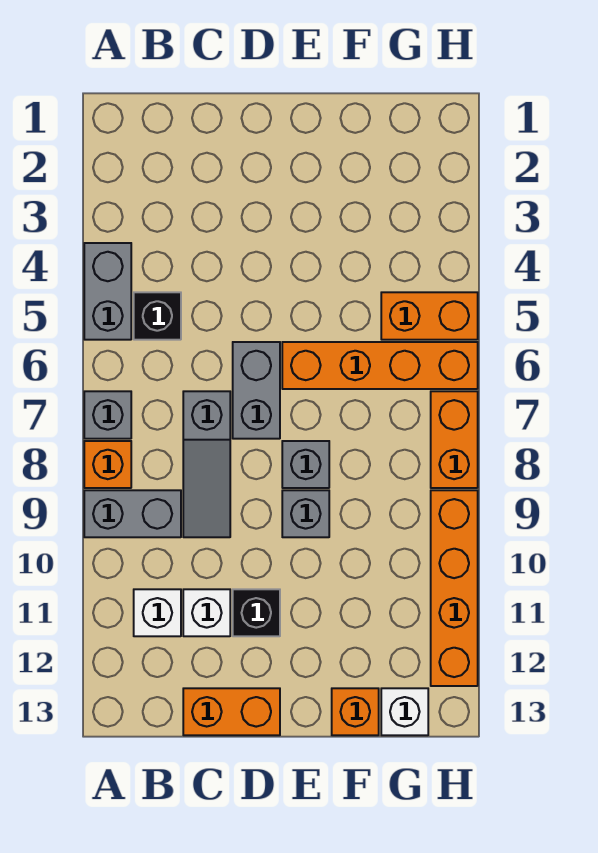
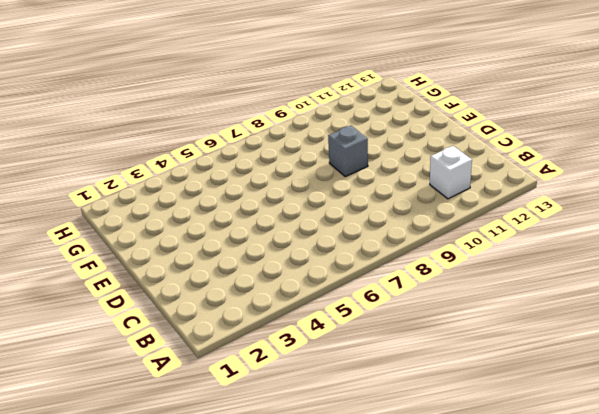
none -> grey brick A4:A5 level 1
none -> grey brick A7 level 1
none -> orange brick A8 level 1

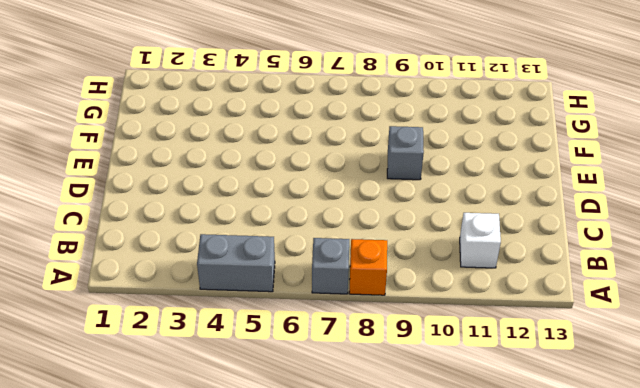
none -> grey brick A9:B9 level 1
none -> black brick B5 level 1
none -> grey slope C7:C9 level 1 top 7

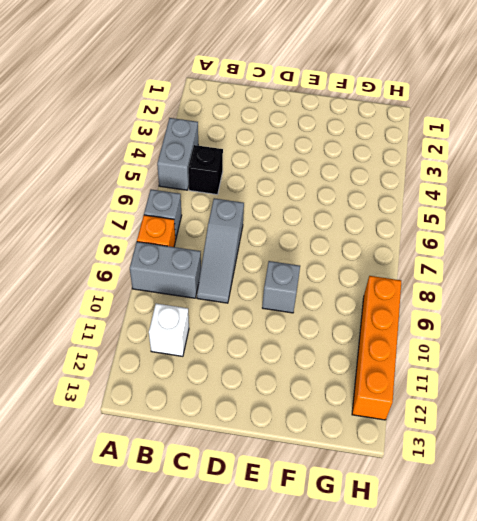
none -> white brick C11 level 1
none -> orange brick C13:D13 level 1
none -> grey brick D6:D7 level 1

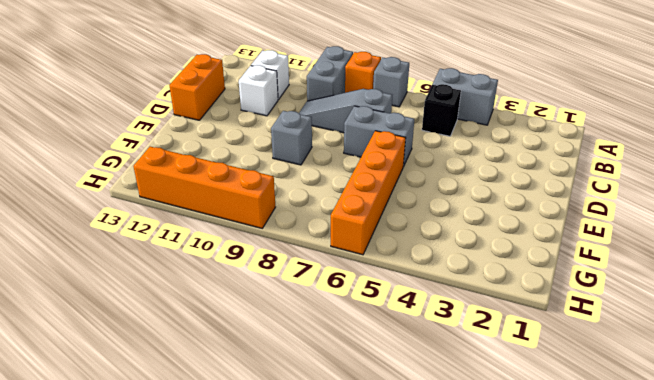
none -> black brick D11 level 1
none -> grey brick E8 level 1
none -> orange brick F13 level 1

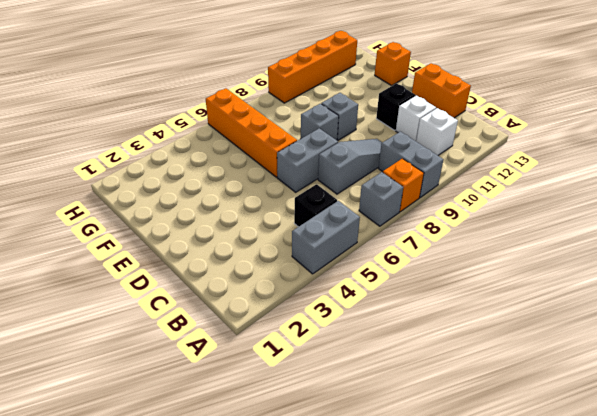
none -> orange brick G5:H5 level 1
none -> white brick G13 level 1
none -> orange brick H7:H8 level 1

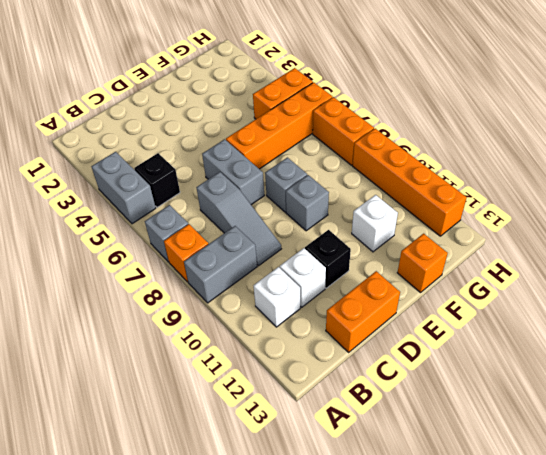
white brick F11 level 1 -> white brick G13 level 1

